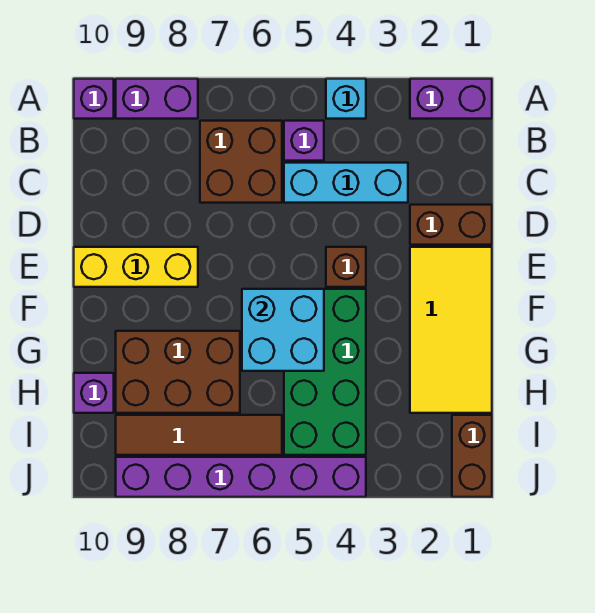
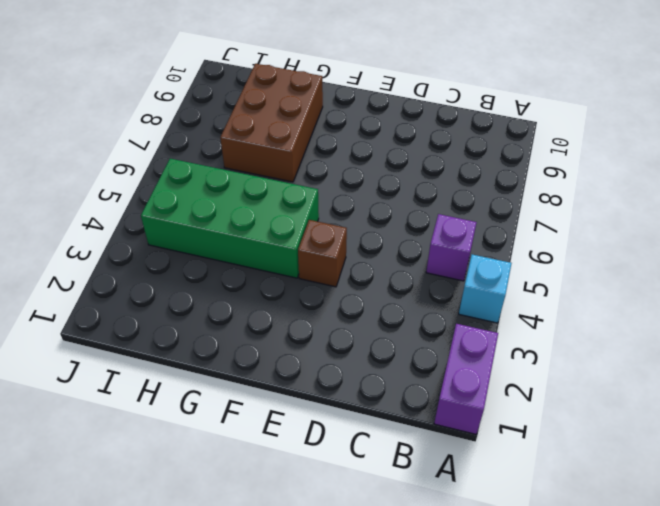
none -> purple brick A8:A9 level 1
none -> purple brick A10 level 1
none -> brown brick B6:C7 level 1

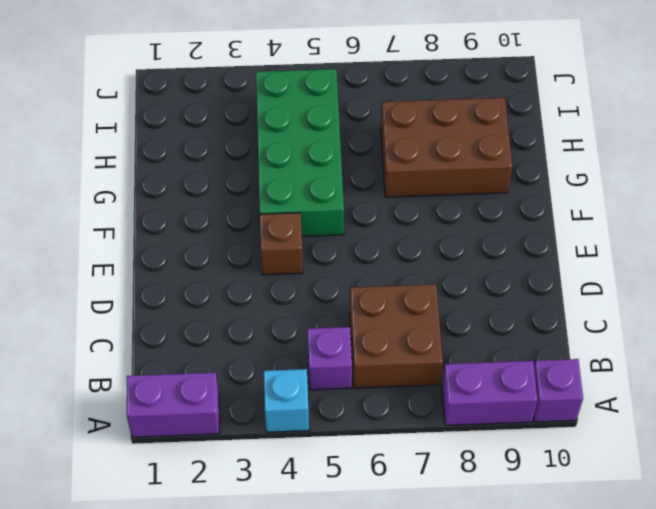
none -> cyan brick C3:C5 level 1
none -> brown brick D1:D2 level 1
none -> yellow tile E1:H2 level 1

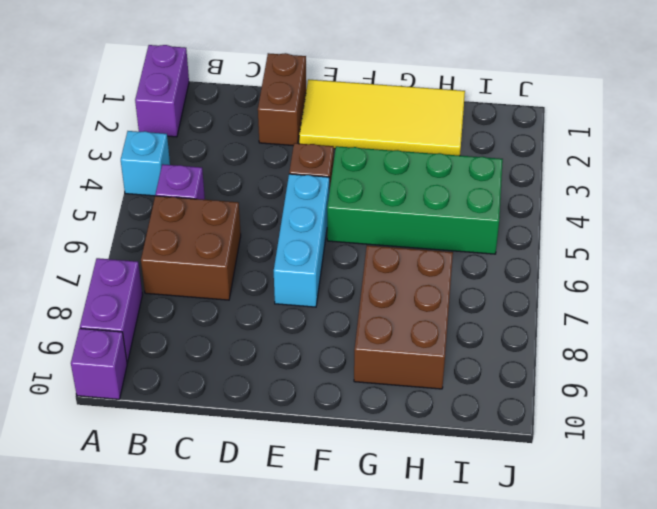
cyan brick E5:E7 level 1 -> cyan brick C3:C5 level 1
none -> yellow brick E8:E10 level 1
none -> purple brick H10 level 1
none -> brown brick I1:J1 level 1

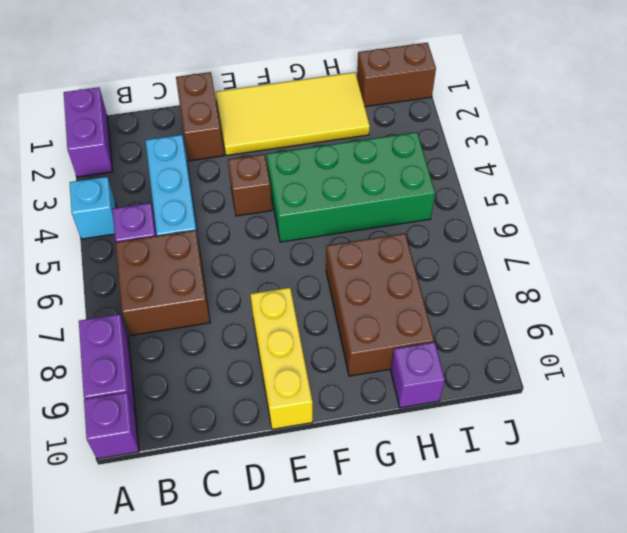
none -> brown tile I6:I9 level 1
none -> purple brick J4:J9 level 1
none -> cyan brick F5:G6 level 2

